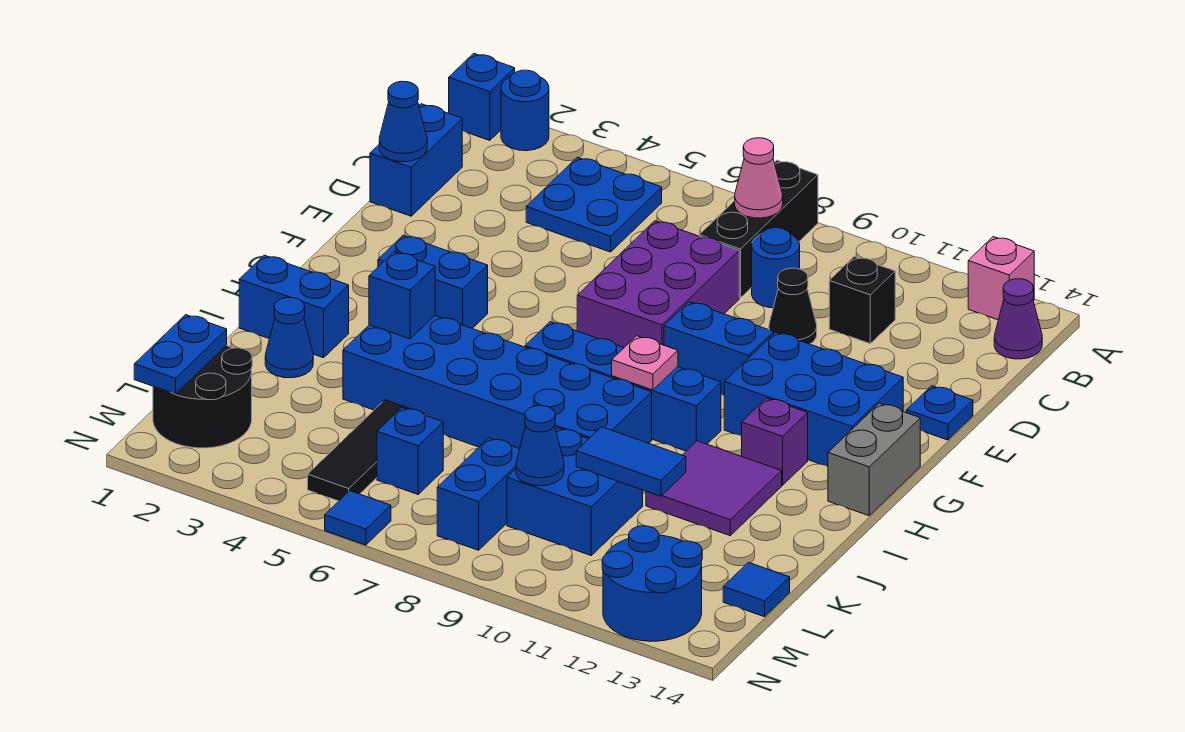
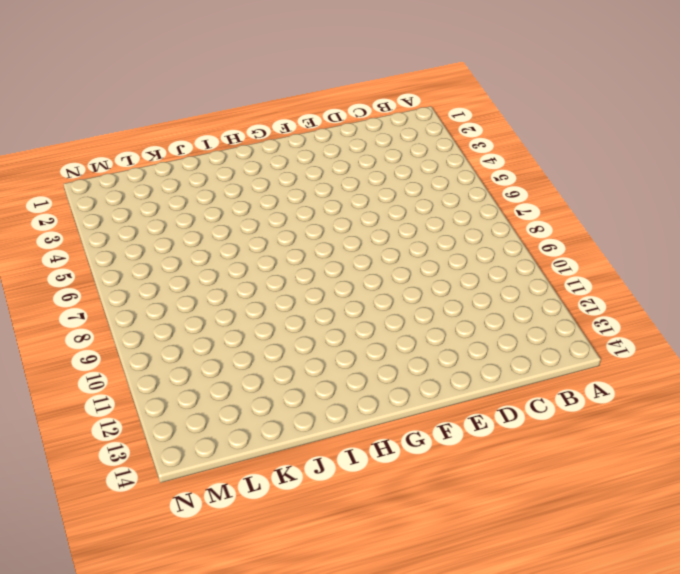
none -> blue brick A1 level 1
none -> blue round brick A2 level 1
none -> black brick A8:C8 level 1
none -> pink brick A13 level 1

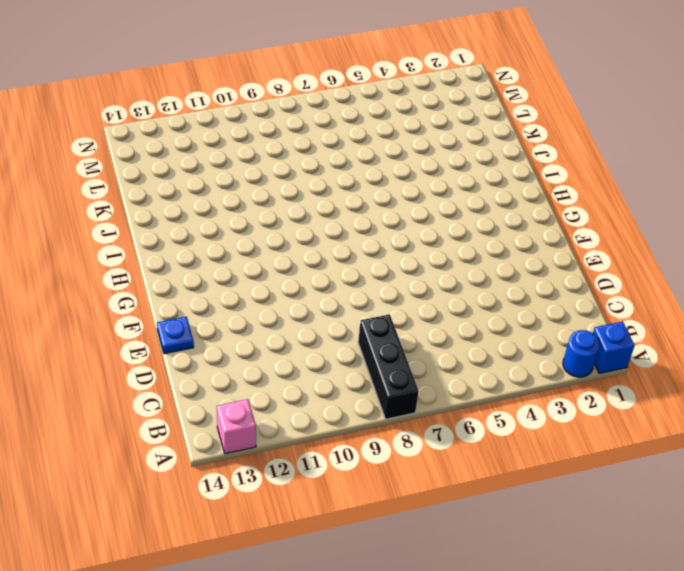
none -> blue plate B4:C5 level 1
none -> purple cone B14 level 1
none -> blue brick C1:D1 level 1
none -> blue round brick C9 level 1

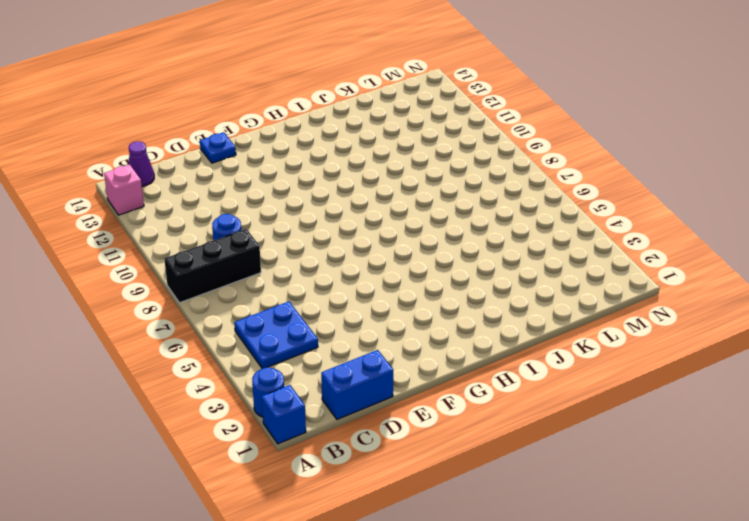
none -> black brick C11 level 1
none -> purple brick D7:F8 level 1
none -> black cone D10 level 1
none -> blue brick F9:F10 level 1

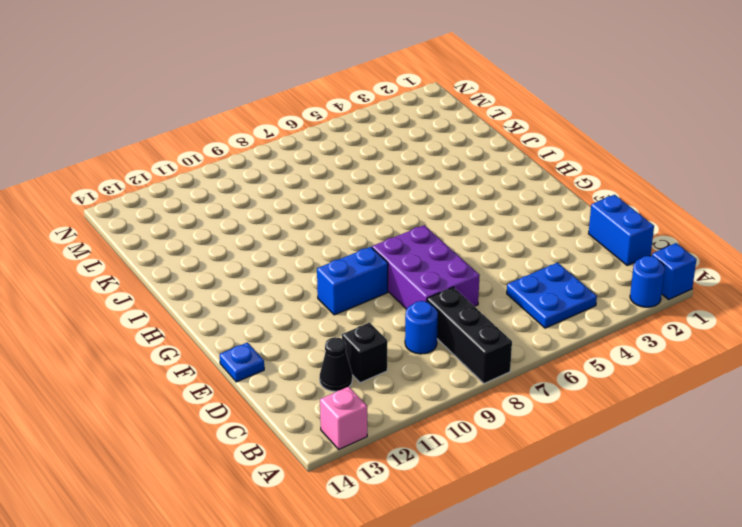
black cone C12 level 1 -> black cone D10 level 1
none -> purple cone B14 level 1
none -> blue brick F11:G13 level 1
none -> blue brick G3:G4 level 1
none -> grey brick G14:H14 level 1

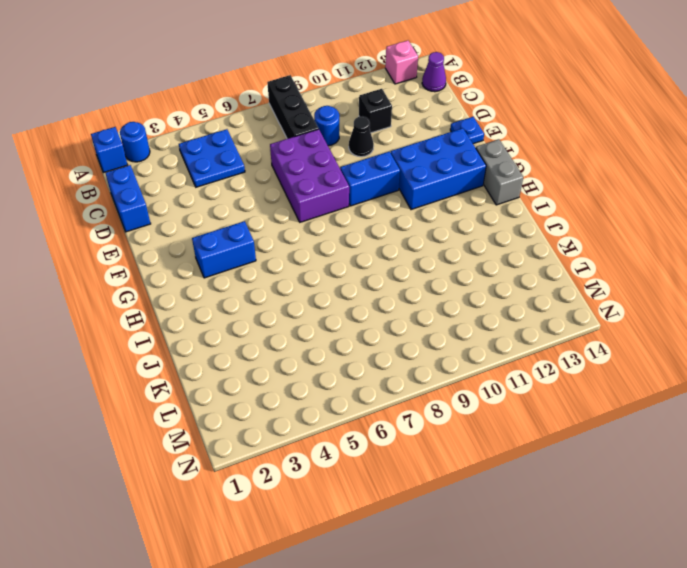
none -> blue brick H7:H10 level 1
none -> purple brick H12 level 1
none -> blue brick I1:I2 level 1
none -> blue brick I4:J9 level 1

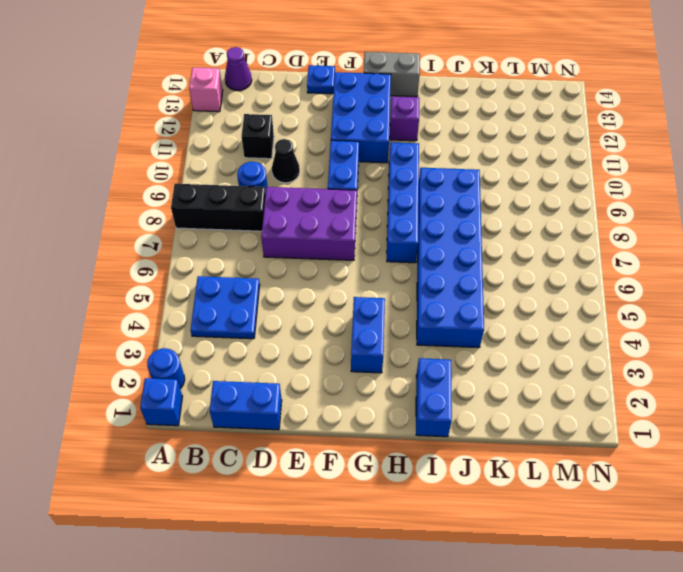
none -> purple tile I11:J12 level 1
none -> blue cone J2 level 1
none -> black tile K5:M5 level 1
none -> blue brick K9:L10 level 1

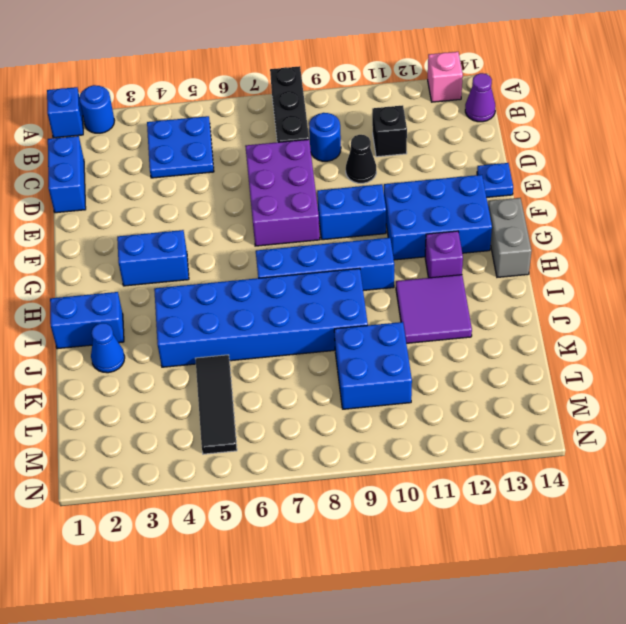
none -> black round brick L1:M2 level 1
none -> blue brick L6 level 1
none -> blue brick L8:M8 level 1
none -> blue tile L14 level 1

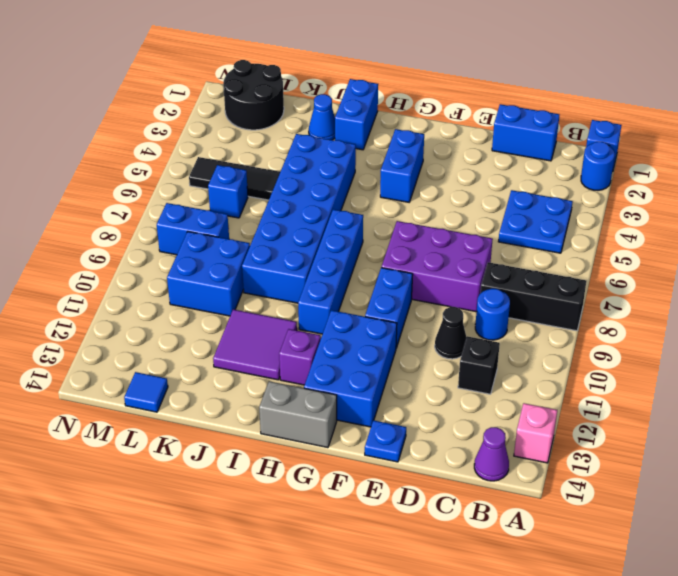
none -> blue round brick M12:N13 level 1
none -> blue tile N6 level 1
none -> pink cone B8 level 2
none -> blue cone D1 level 2

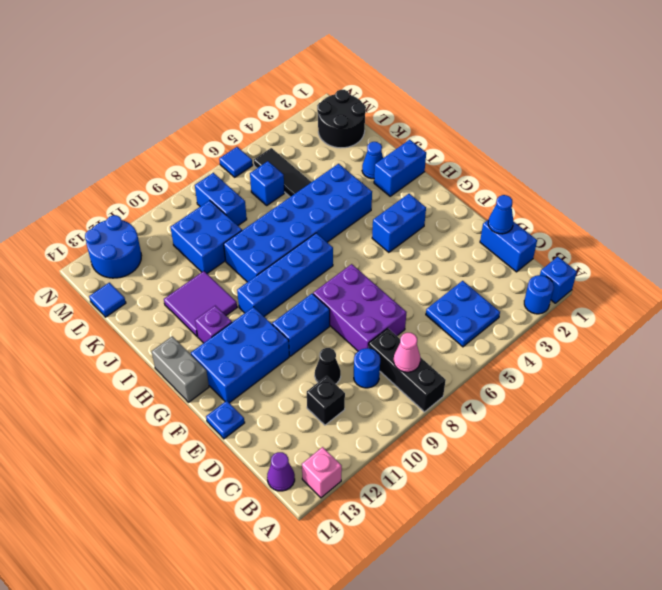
none -> pink plate H9 level 2
none -> blue brick I4 level 2
none -> blue tile K10:K11 level 2
none -> blue plate L1:M1 level 2

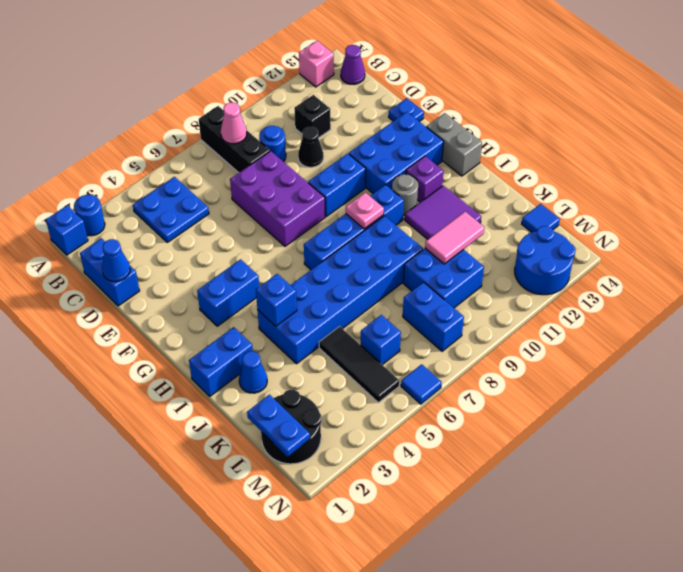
grey round brick H11 level 1 -> none
pink tile K10:K11 level 2 -> blue tile K10:K11 level 2
none -> blue cone L9 level 2

